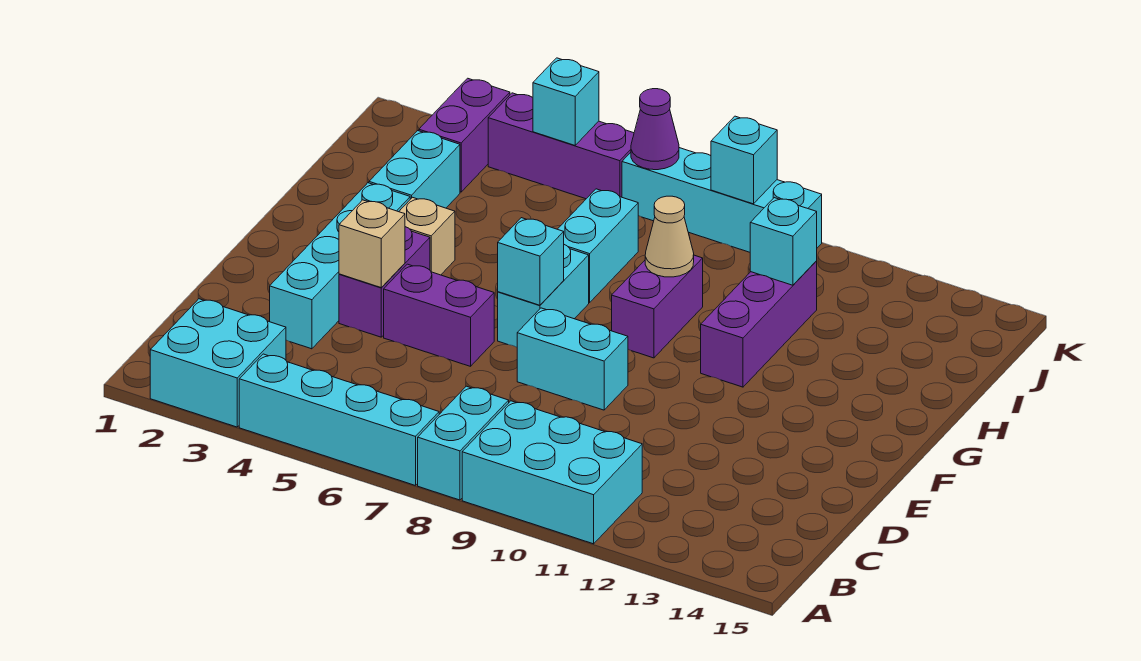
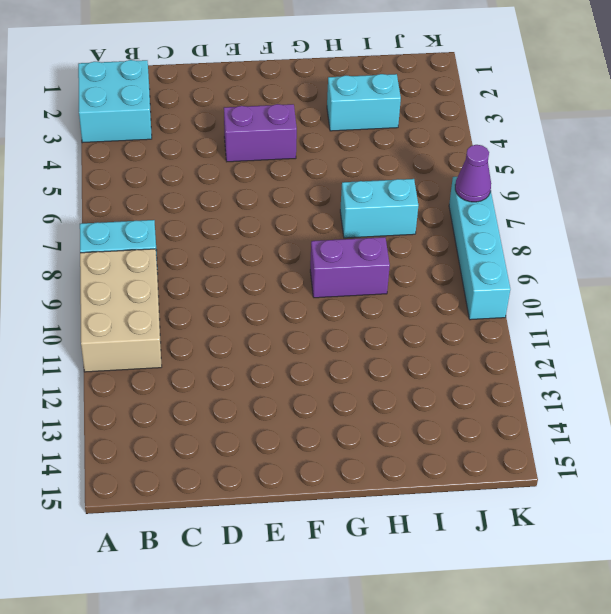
tan brick A9:B11 level 1 -> cyan brick A9:B11 level 1
none -> cyan brick A4:A7 level 1
none -> cyan brick D3:G3 level 1
none -> purple brick E5:E6 level 1

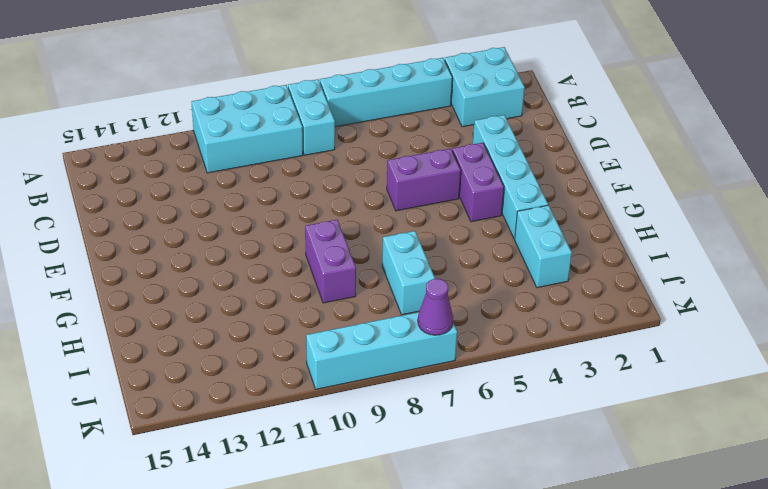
none -> cyan brick E8:E9 level 1
none -> cyan brick F7:G7 level 1
none -> tan brick G4 level 1

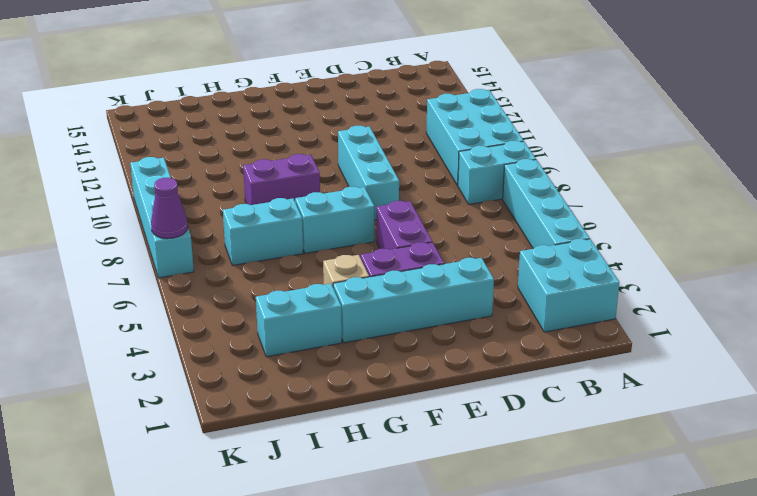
cyan brick E8:E10 level 1 -> cyan brick E8:E9 level 1
none -> purple brick G11:I11 level 1
none -> purple brick J3:K3 level 1
none -> purple brick K4:K6 level 1

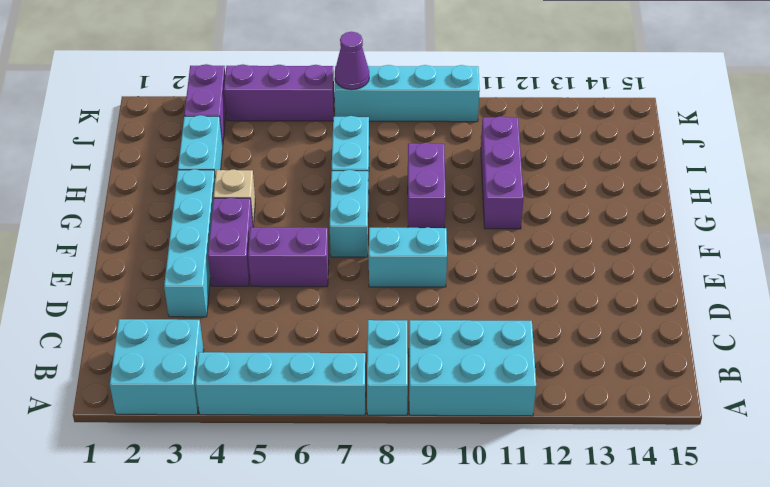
none -> tan brick E4 level 2
none -> cyan brick F7 level 2
none -> tan cone H9 level 2

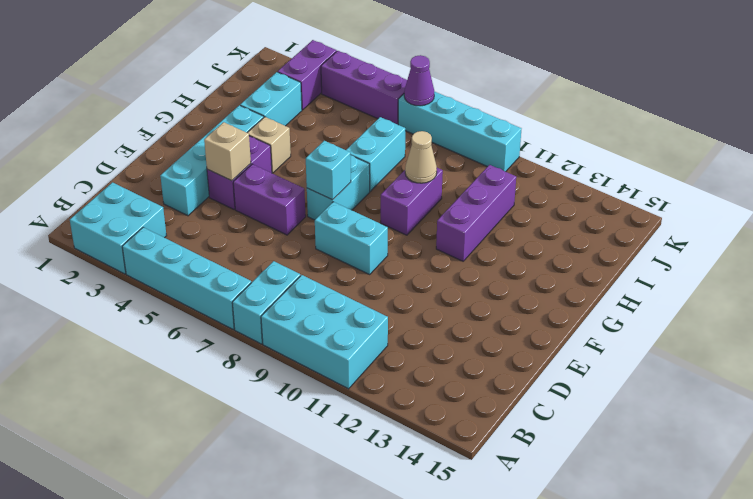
none -> cyan brick I11 level 2
none -> cyan brick K5 level 2
none -> cyan brick K9 level 2

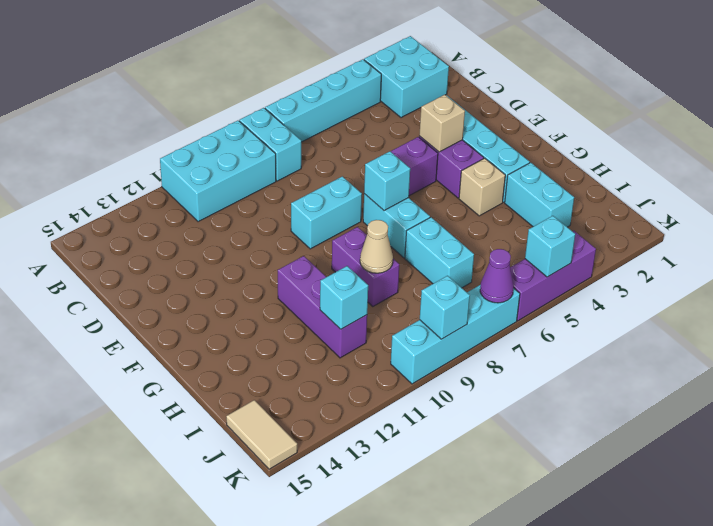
tan tile J15:K15 level 1 -> none
none -> purple brick J3:K3 level 1

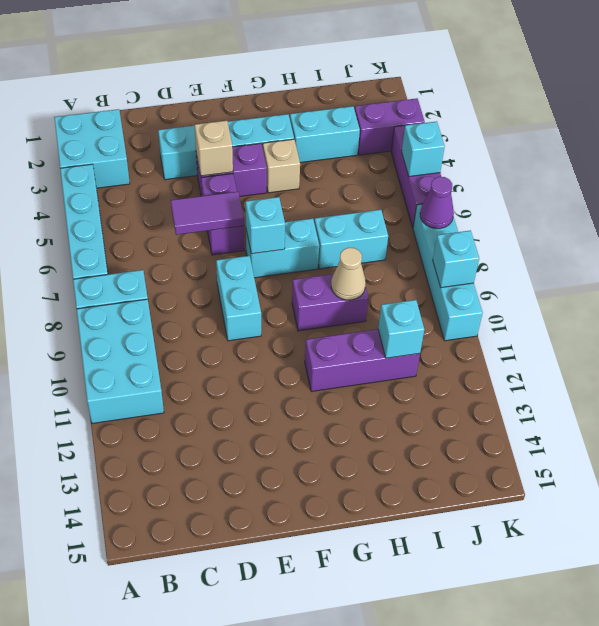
purple tile D6:E6 level 2 -> none

